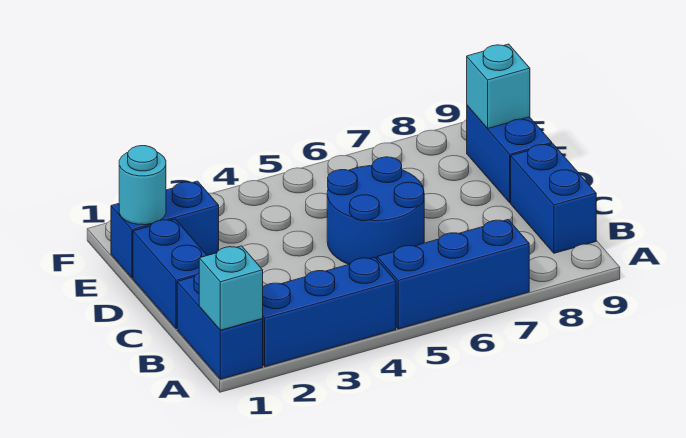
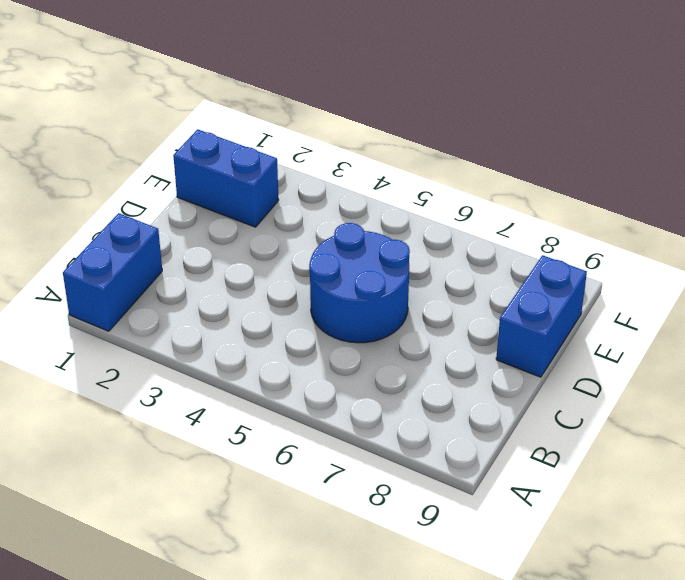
none -> blue brick A2:A4 level 1
none -> blue brick A5:A7 level 1

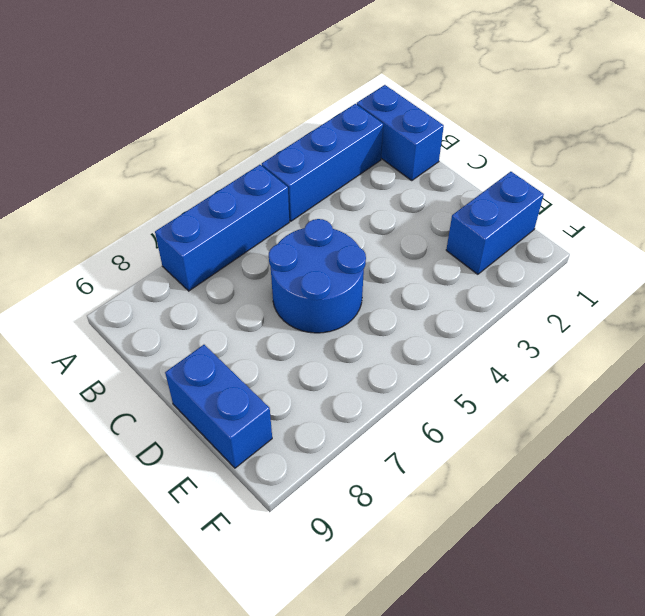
none -> blue brick B9:C9 level 1
none -> blue brick C1:D1 level 1

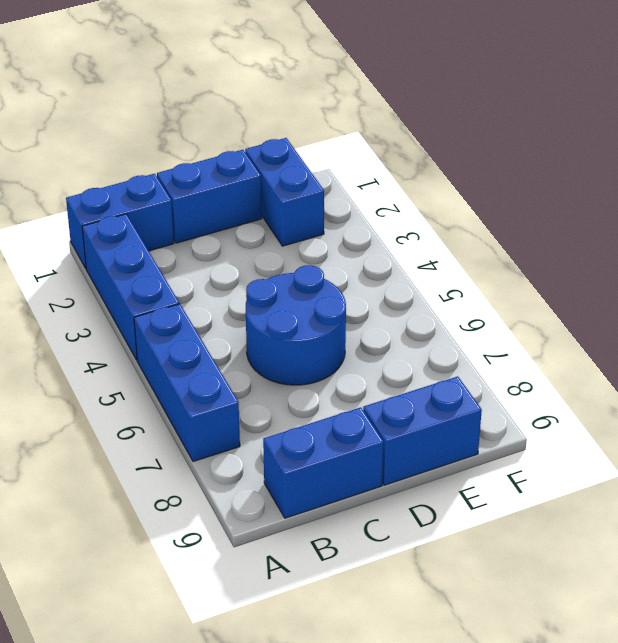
none -> cyan brick A1 level 2
none -> cyan round brick E1 level 2

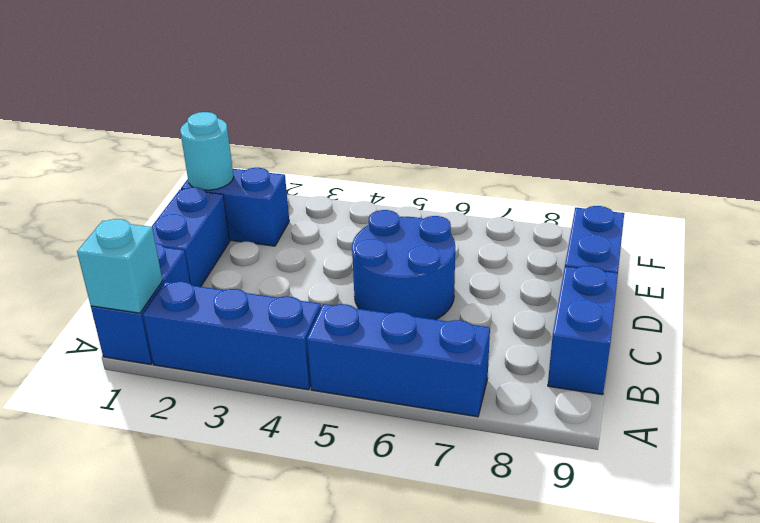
none -> cyan brick E9 level 2

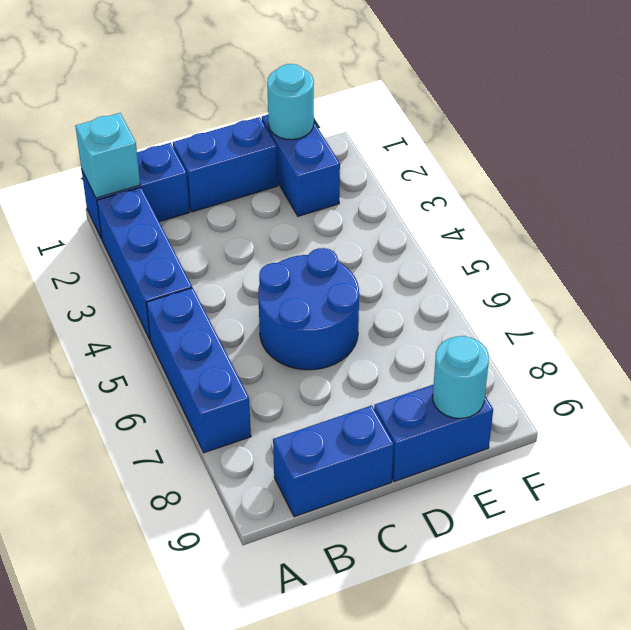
cyan round brick E9 level 2 -> cyan brick E9 level 2

